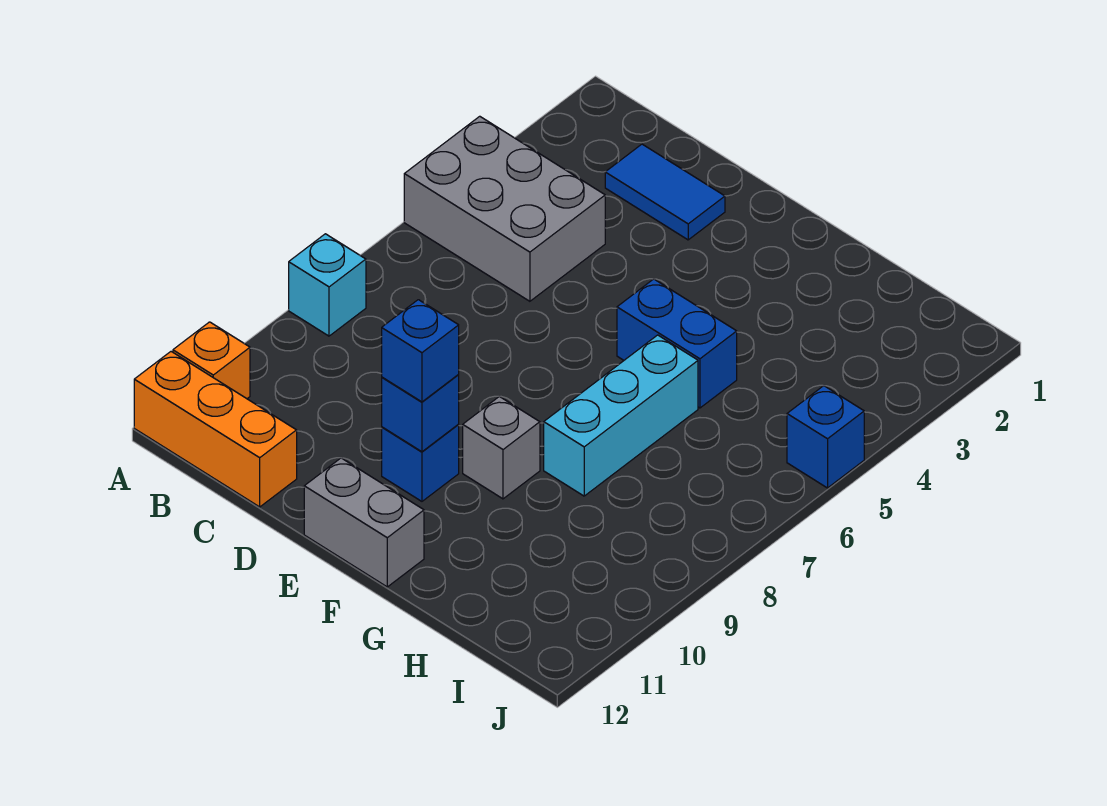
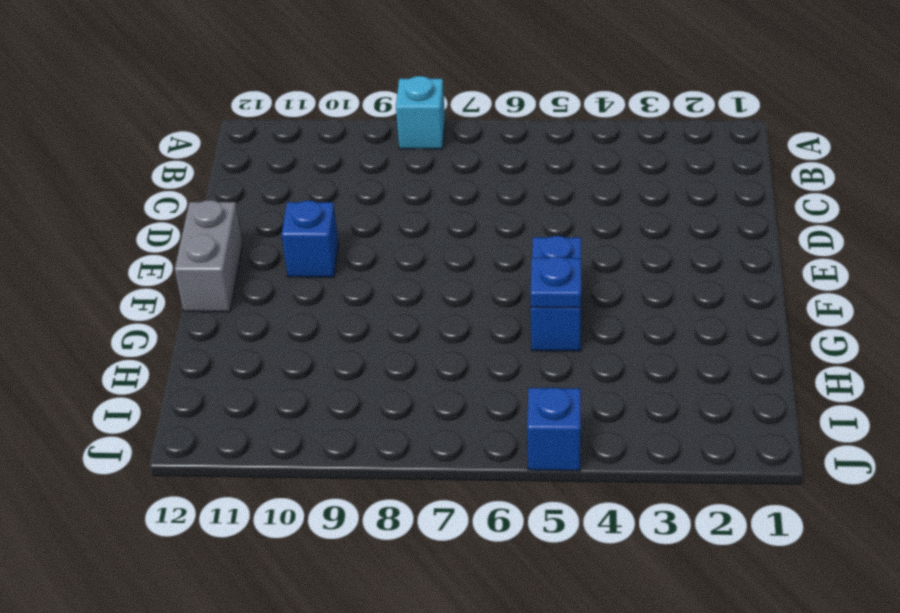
blue plate G5 level 2 -> none
none -> grey brick A4:C5 level 1
none -> orange brick A11 level 1
none -> orange brick A12:C12 level 1

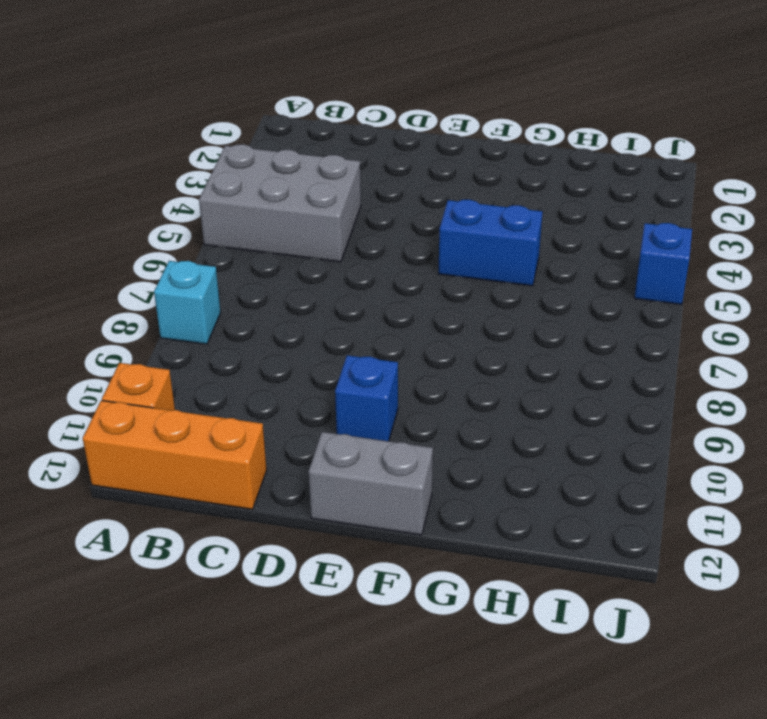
none -> blue tile C2:D2 level 1
none -> grey brick F9 level 1
none -> cyan brick G6:G8 level 1

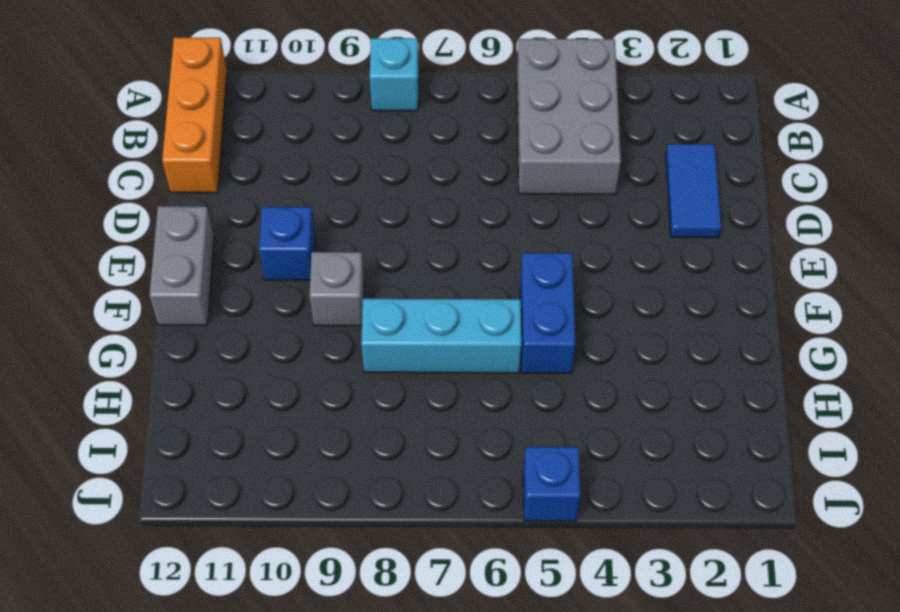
none -> orange brick A11 level 1
none -> blue brick E10 level 2
none -> blue brick E10 level 3

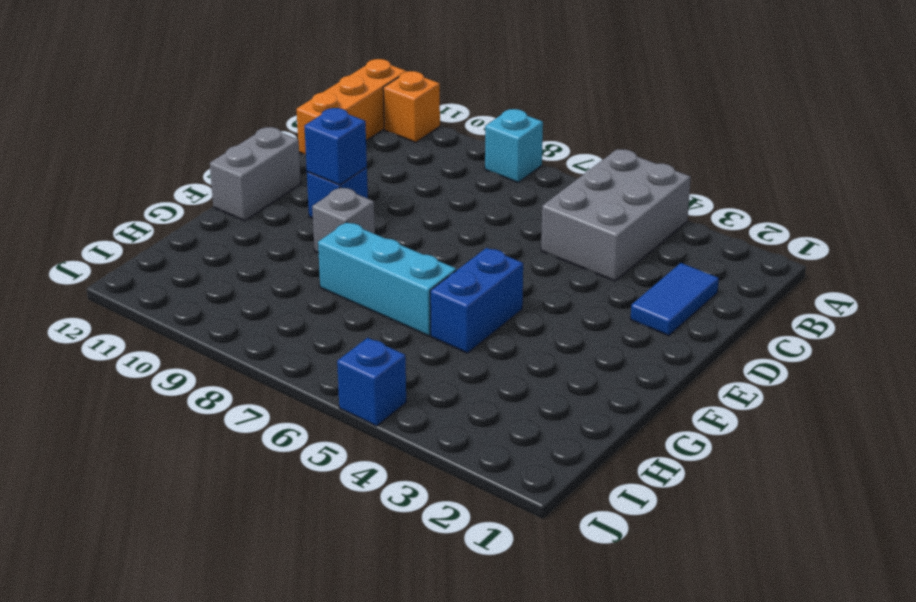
none -> blue brick E10 level 3

